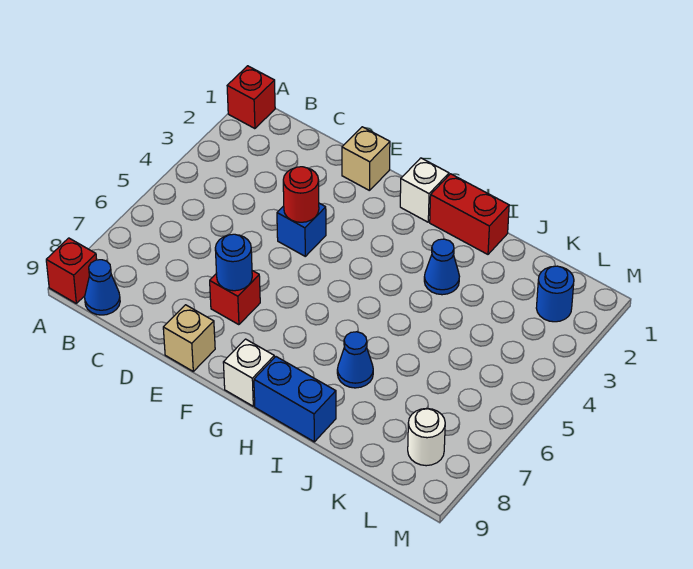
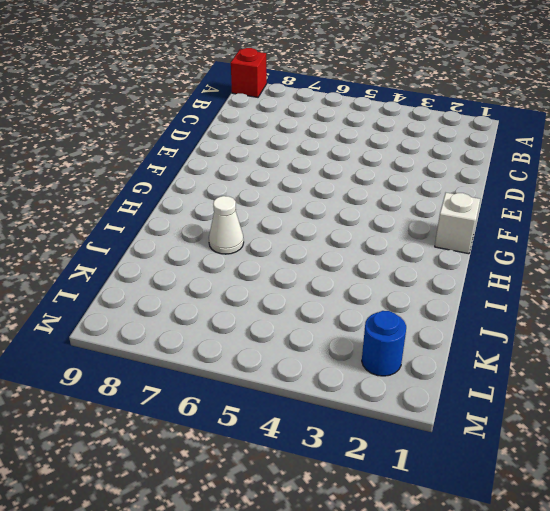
white cone I7 level 1 -> blue cone I7 level 1
none -> red brick A1 level 1
none -> blue cone B9 level 1
none -> tan brick E1 level 1

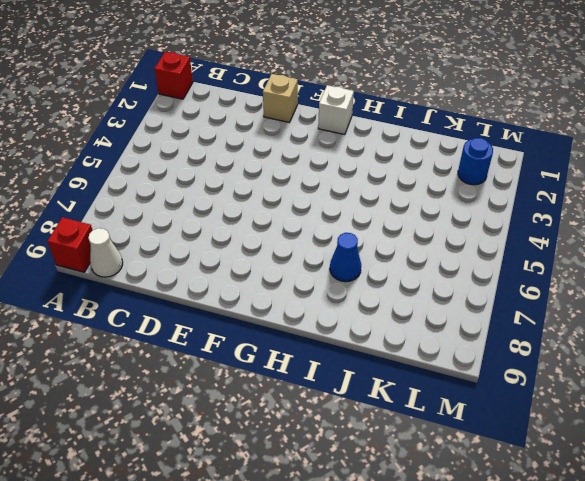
white cone B9 level 1 -> blue cone B9 level 1
none -> blue brick E4 level 1
none -> red brick E7 level 1
none -> tan brick E9 level 1

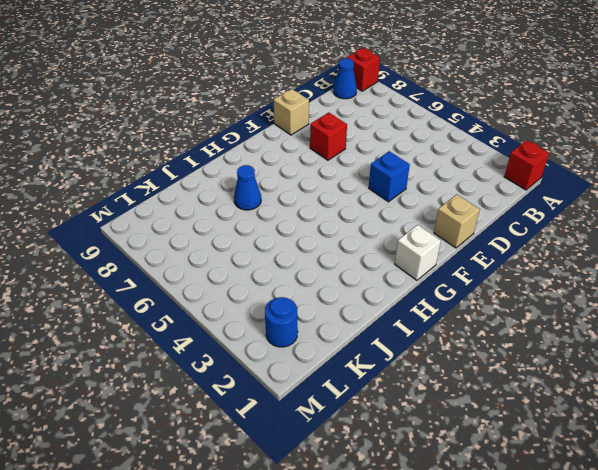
none -> white brick G9 level 1
none -> red brick H1:I1 level 1
none -> blue brick H9:I9 level 1

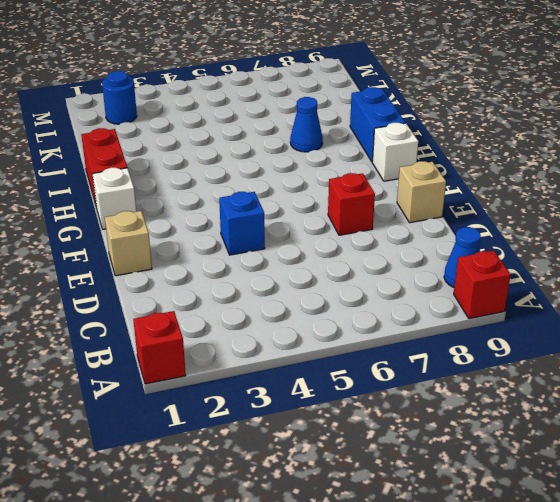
none -> blue cone I3 level 1
none -> white round brick L8 level 1
none -> red round brick E4 level 2

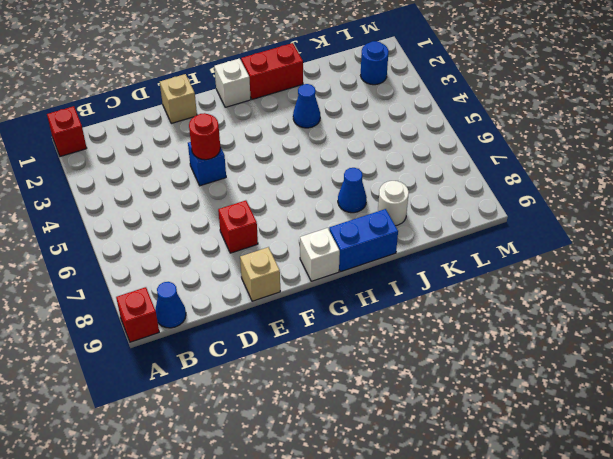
white round brick J8 level 1 -> white round brick L8 level 1
none -> blue round brick E7 level 2

